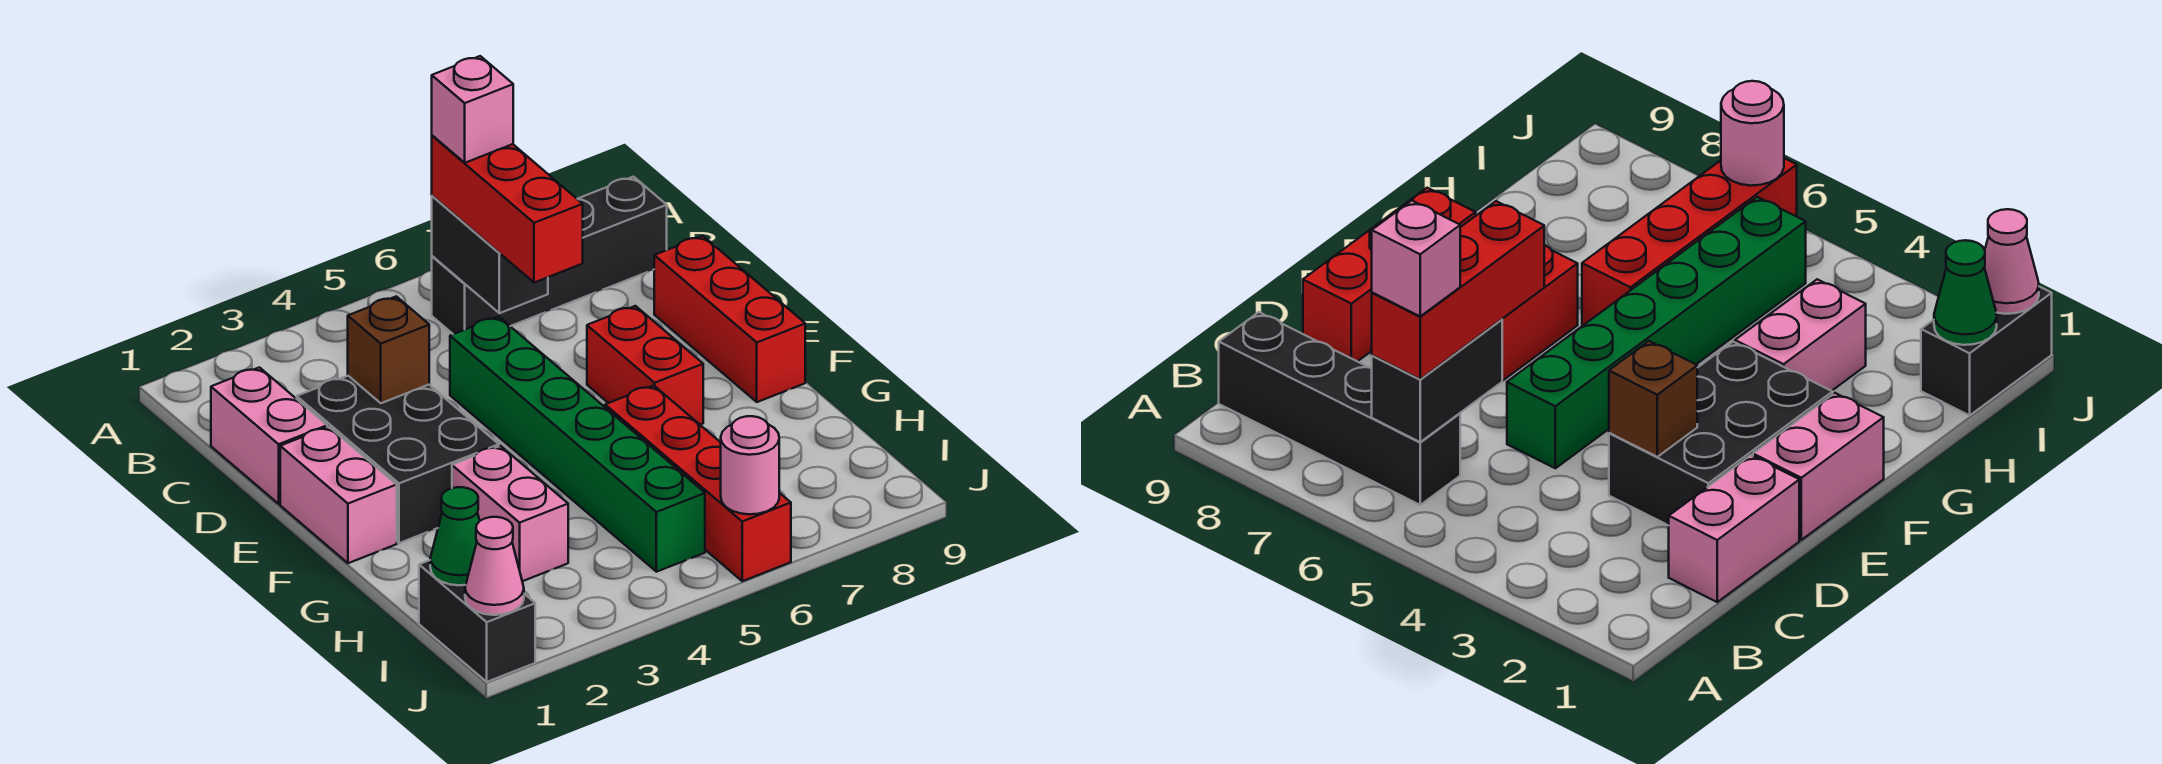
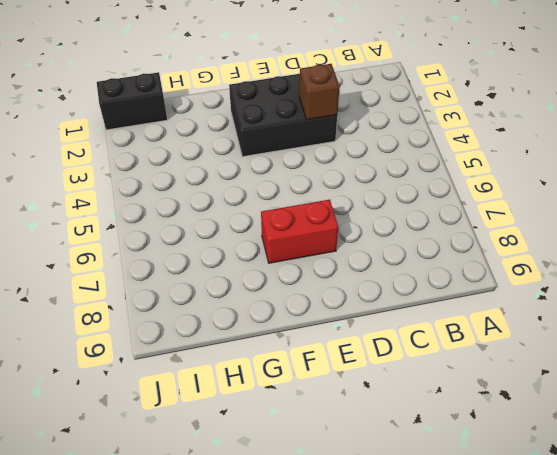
none -> black brick B6:B9 level 1
none -> pink brick C1:D1 level 1
none -> green brick D5:I5 level 1

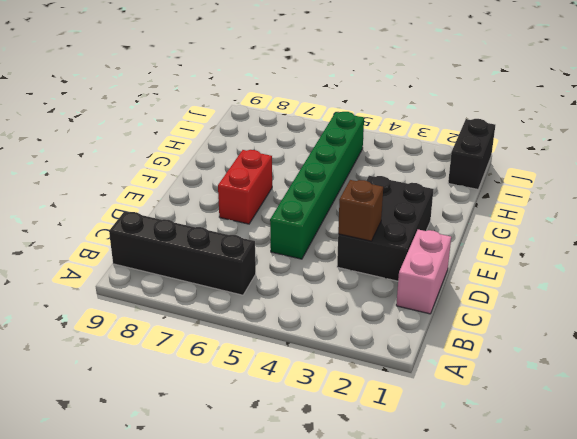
none -> red brick D9:F9 level 1
none -> pink brick E1:F1 level 1
none -> pink brick G3:H3 level 1

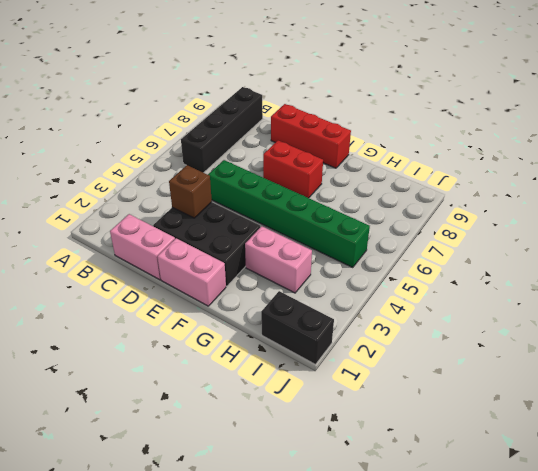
none -> red brick G6:J6 level 1
none -> black brick B6:C6 level 2
none -> green cone I1 level 2

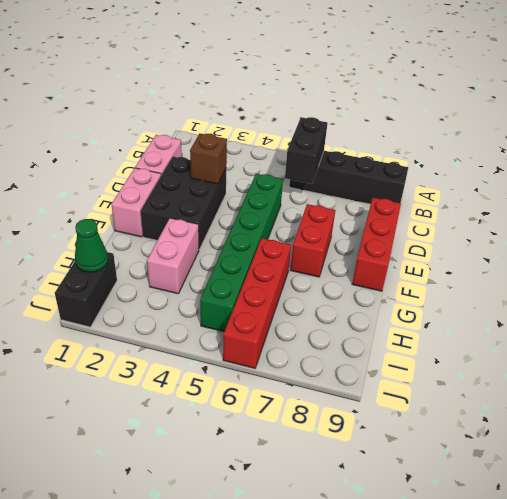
none -> pink cone J1 level 2
none -> pink round brick J6 level 2
none -> red brick B6:D6 level 3

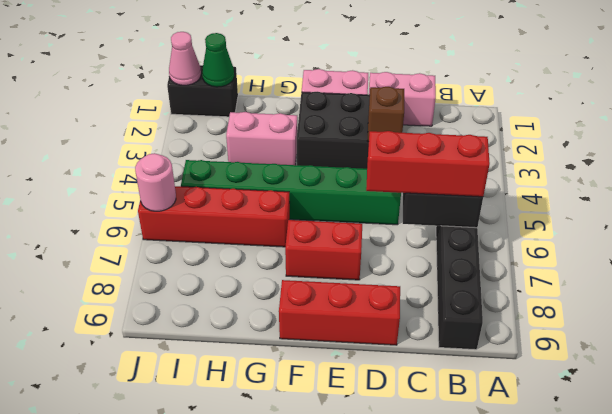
none -> pink brick B6 level 4

